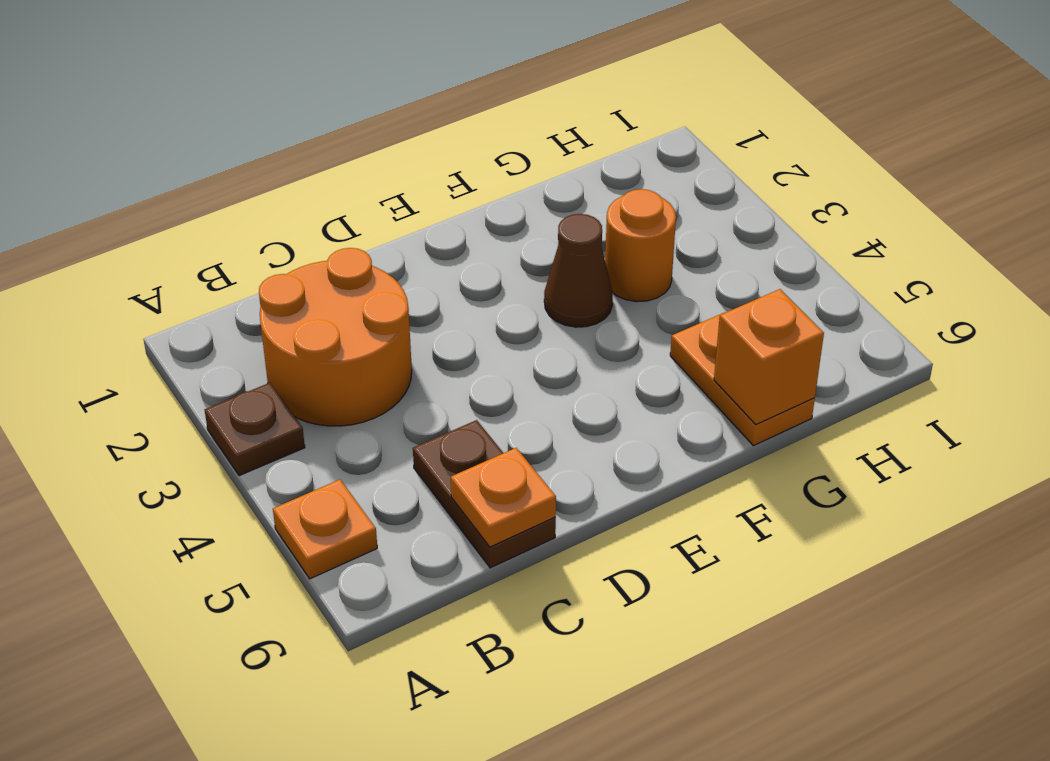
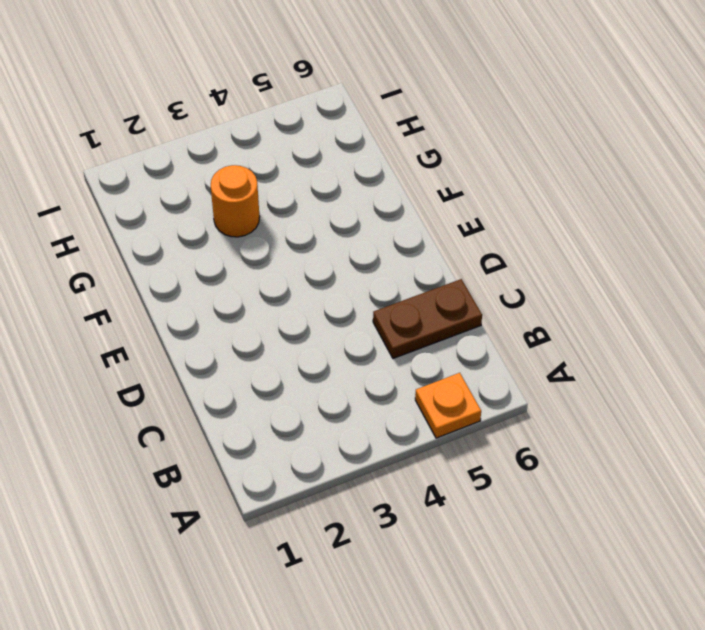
none -> brown plate A3 level 1
none -> orange round brick B2:C3 level 1

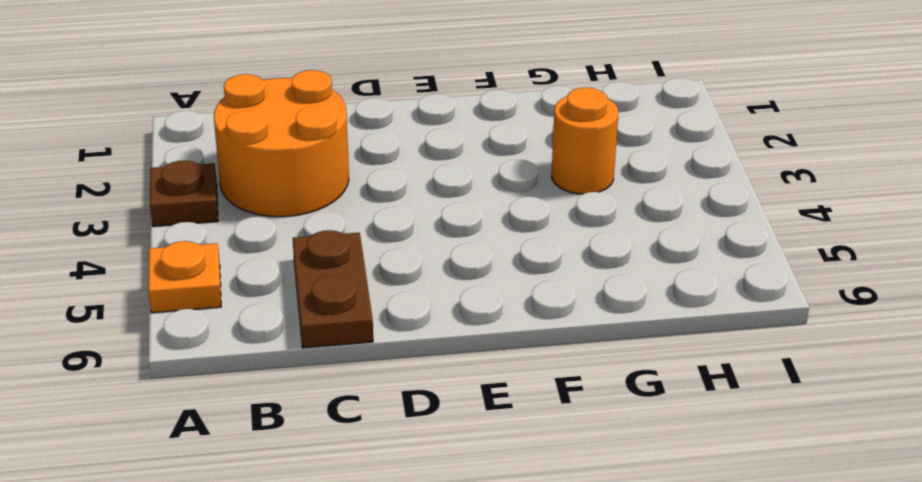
none -> brown cone F3 level 1
none -> orange plate G5:G6 level 1

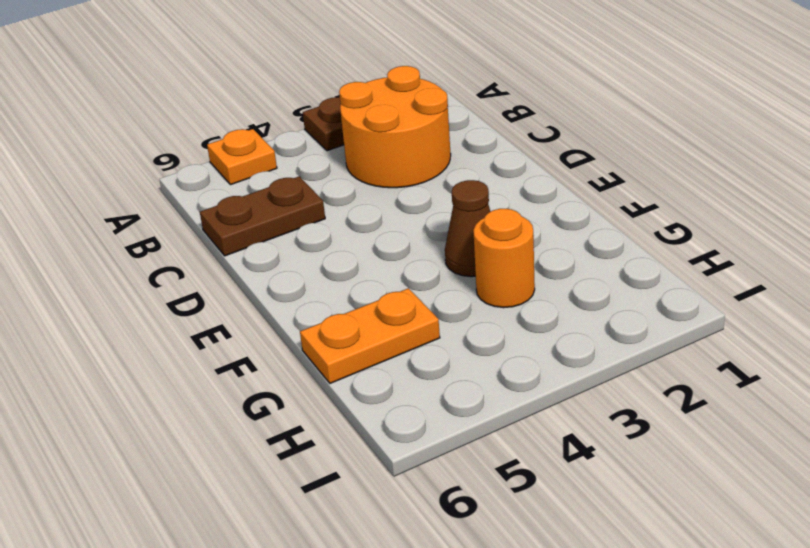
none -> orange plate C6 level 2
none -> orange brick G6 level 2

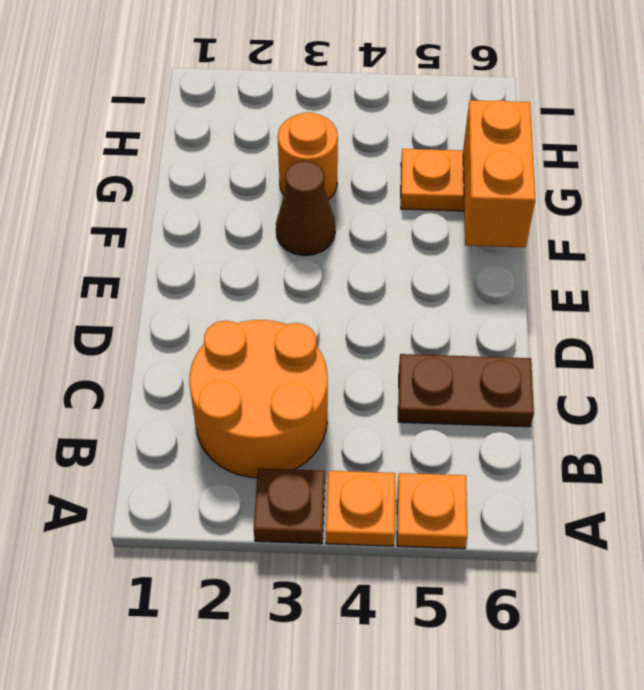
orange plate A4 level 1 -> orange plate C6 level 2
orange brick F6:G6 level 2 -> orange brick G6 level 2

